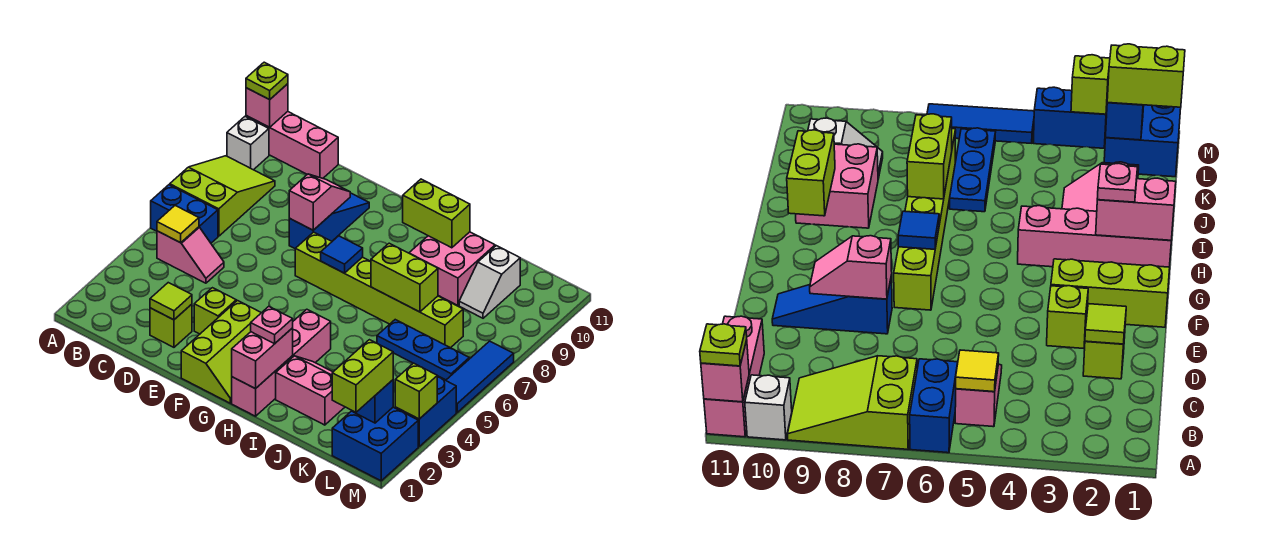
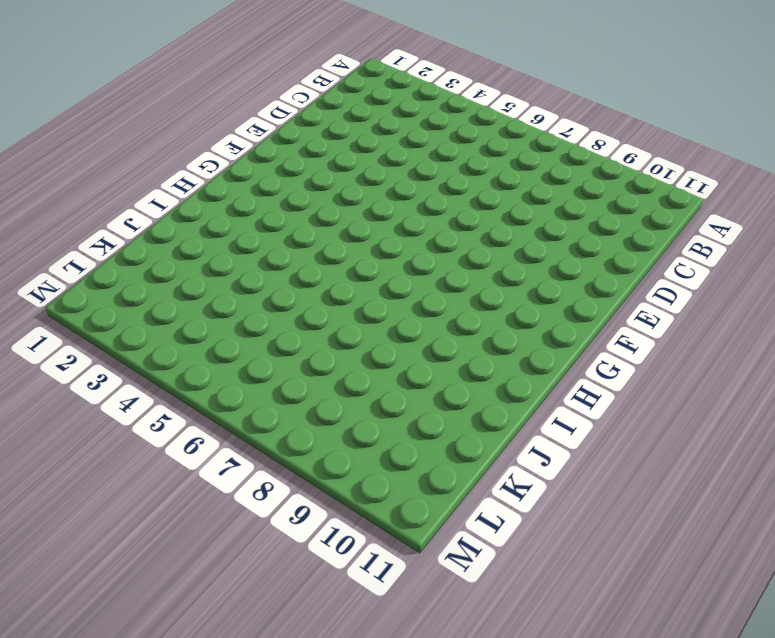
none -> blue brick A6:B6 level 1
none -> lime slope A7:B9 level 1 top 7
none -> white brick A10 level 1
none -> pink brick A11:C11 level 1

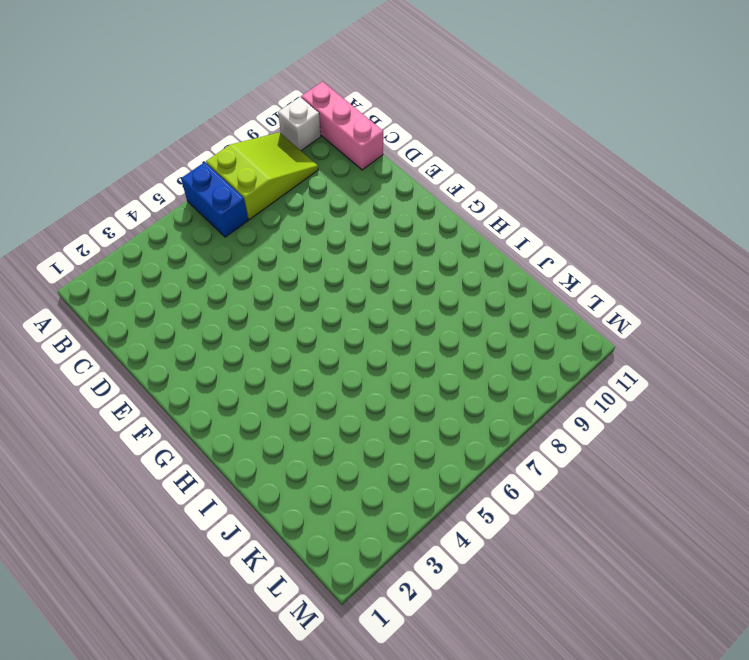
none -> pink slope B5:C5 level 1 top B
none -> lime brick D2 level 1
none -> lime brick E3 level 1
none -> blue slope E8:E10 level 1 top 8

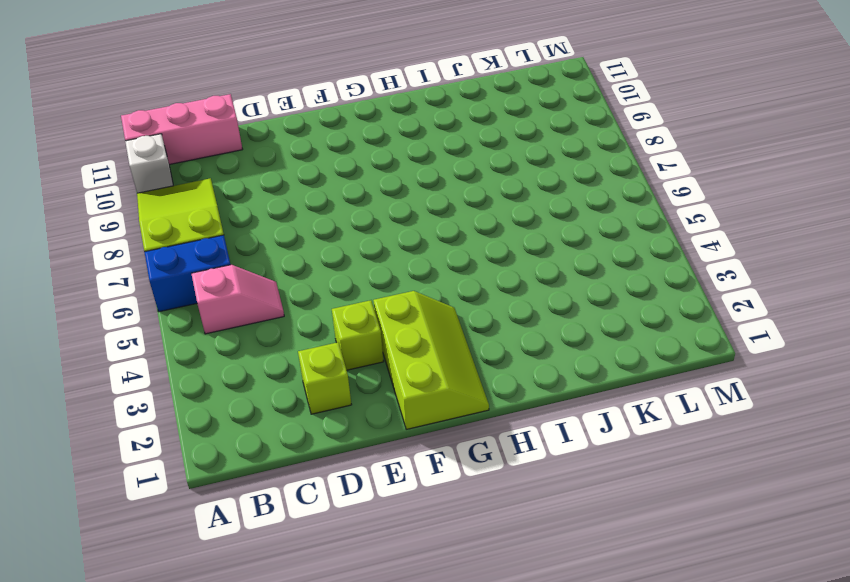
none -> blue slope E8:E10 level 1 top 8
none -> lime brick F7:K7 level 1
none -> pink brick H1:H4 level 1
none -> pink slope I2:J3 level 1 top 2

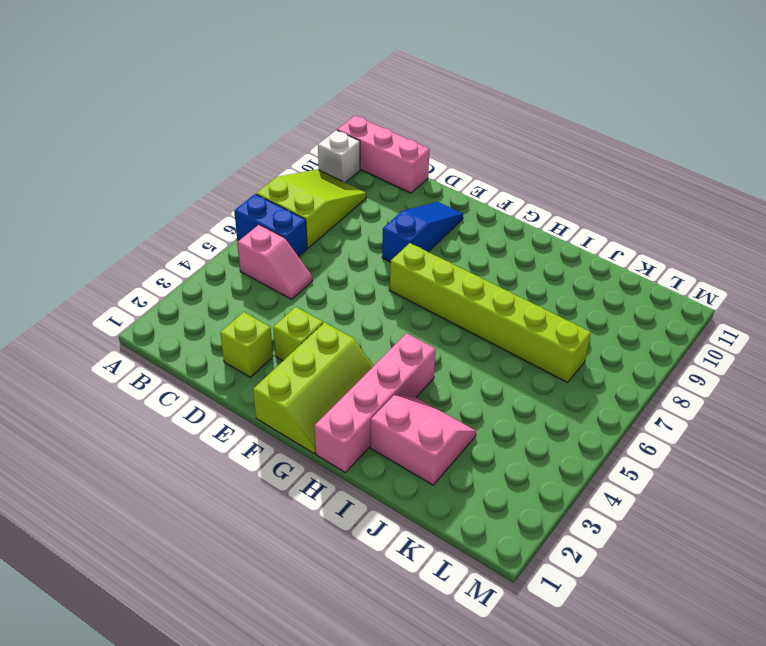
none -> pink brick I9:J10 level 1
none -> blue plate J6:L6 level 1
none -> white slope K9:K10 level 1 top 10
none -> blue brick L1:M2 level 1

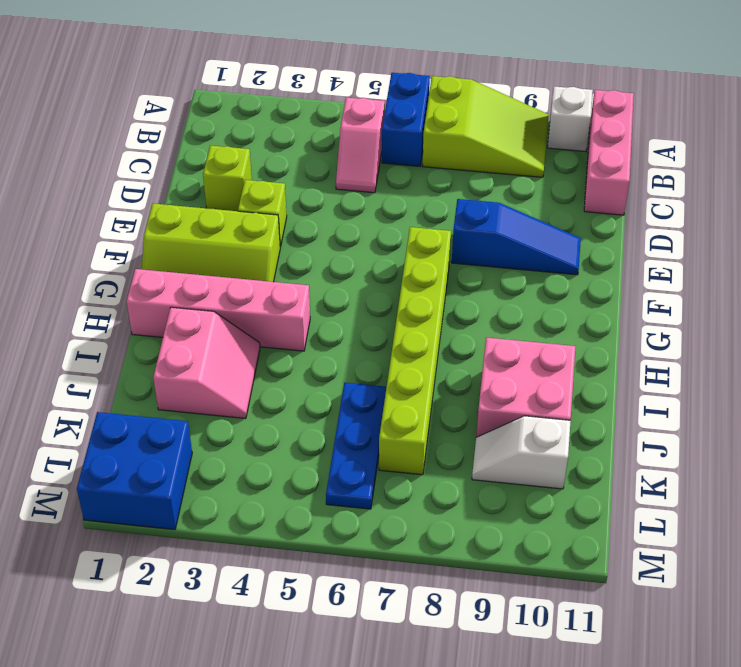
none -> blue brick M3:M4 level 1
none -> blue tile M5:M7 level 1
none -> pink brick A11 level 2
none -> yellow tile B5 level 2

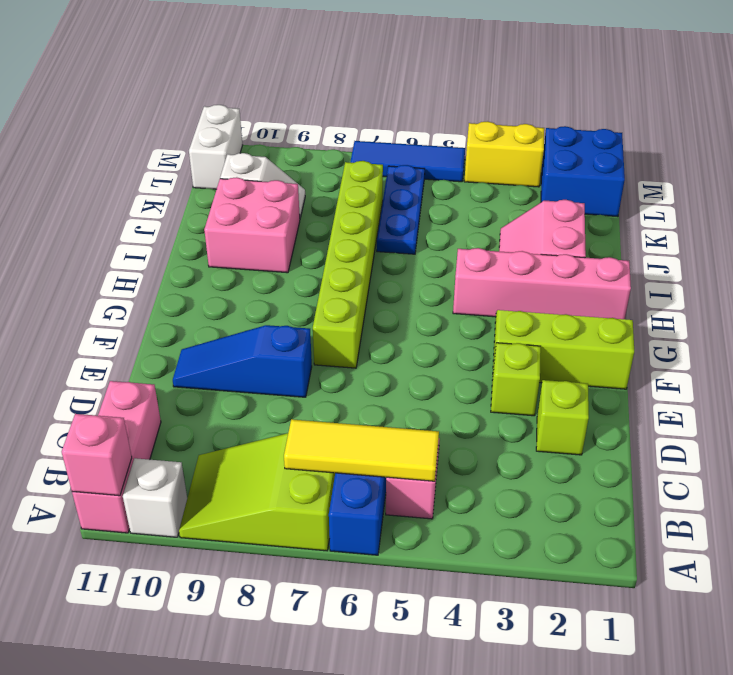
yellow tile B5:B7 level 2 -> yellow tile B5 level 2
white brick L11:M11 level 1 -> none
yellow brick M3:M4 level 1 -> blue brick M3:M4 level 1
none -> lime tile D2 level 2
none -> pink slope E8:E9 level 2 top 8
none -> blue tile G7 level 2
none -> pink brick H1:H2 level 2

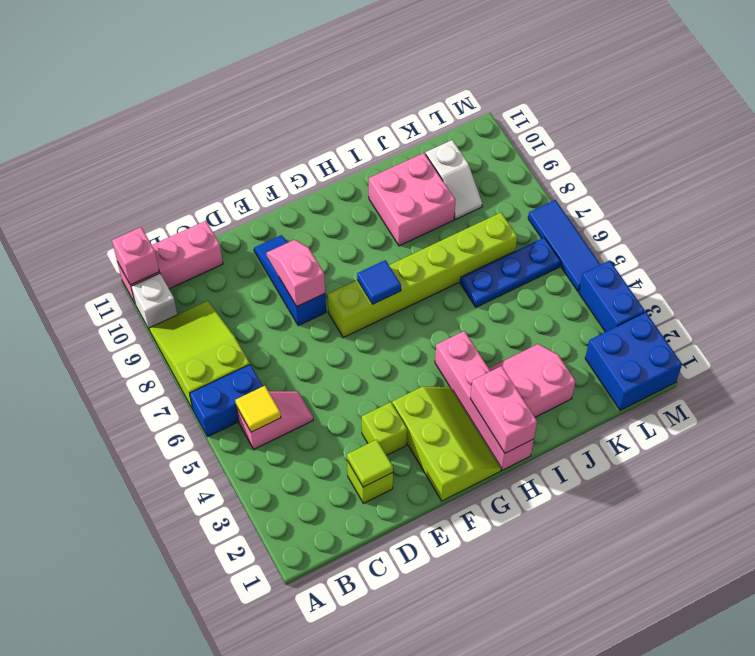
none -> lime brick H10:I10 level 2
none -> lime brick I7:J7 level 2
none -> blue brick L2 level 2
none -> lime brick M3 level 2

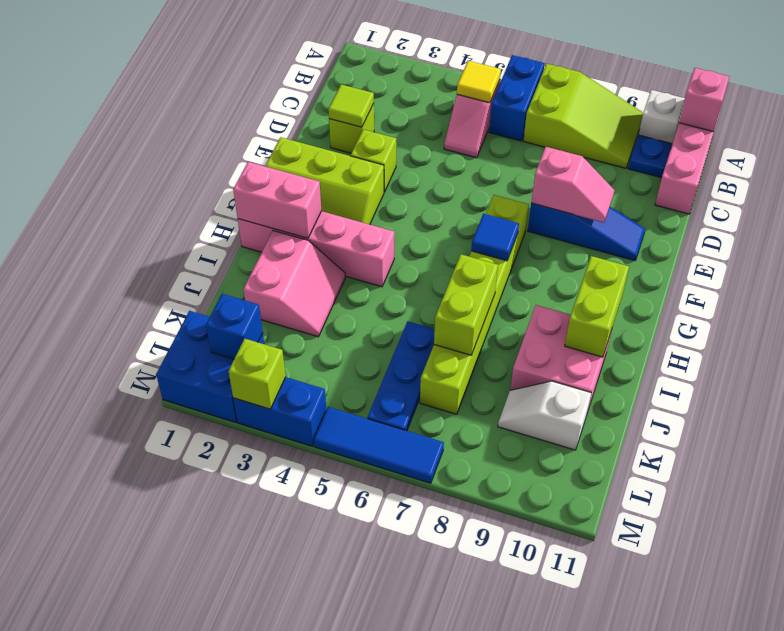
blue plate B10 level 1 -> none
none -> lime plate A11 level 3
none -> pink plate H2 level 3
none -> lime brick L1:L2 level 3

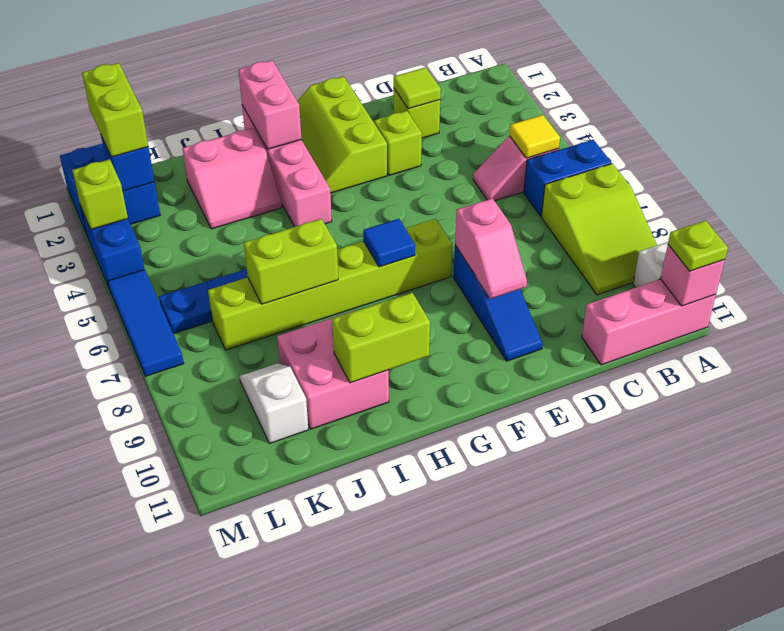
none -> pink plate H2 level 3

